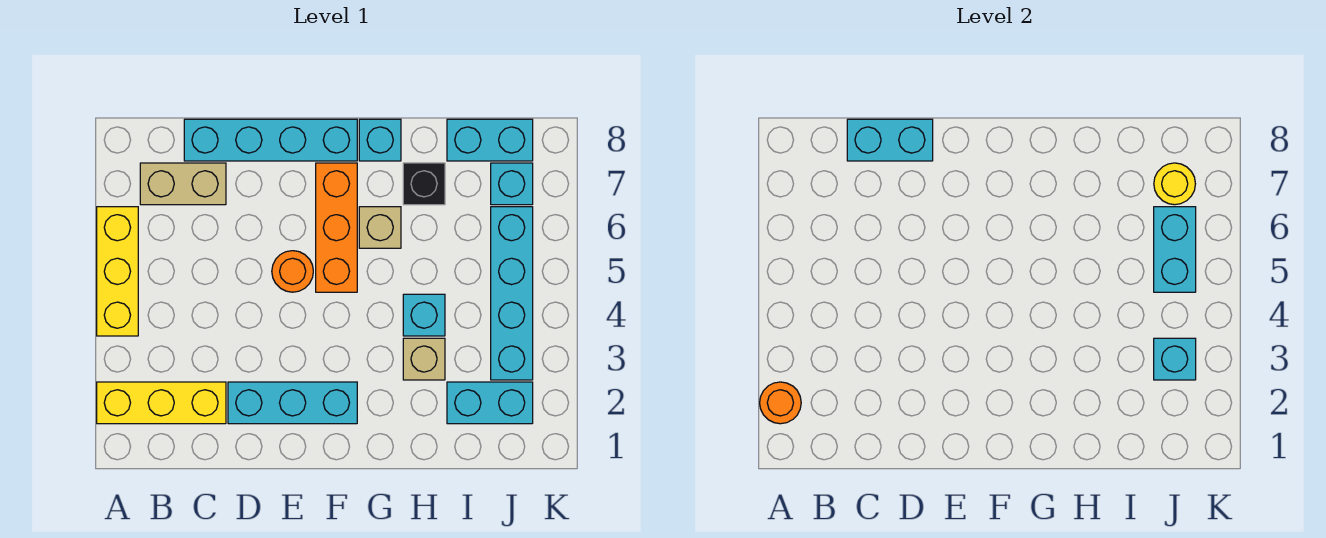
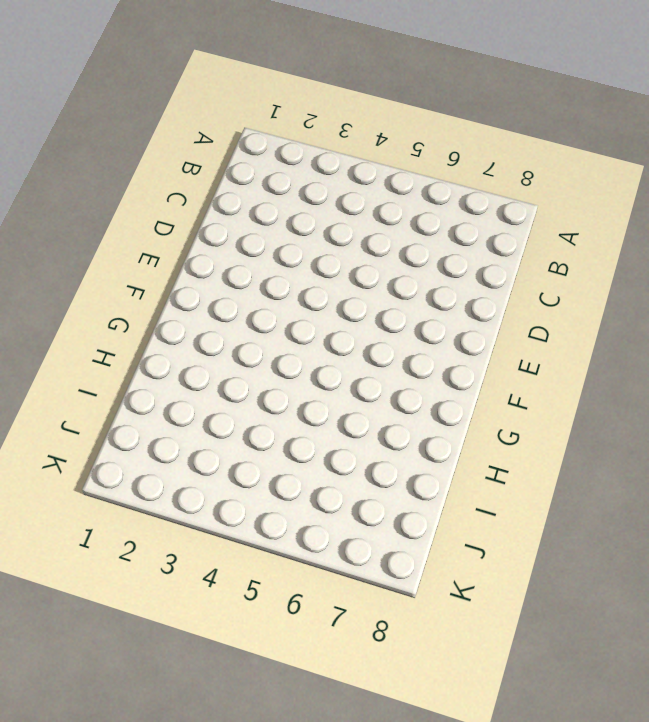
none -> yellow brick A2:C2 level 1
none -> yellow brick A4:A6 level 1
none -> tan brick B7:C7 level 1

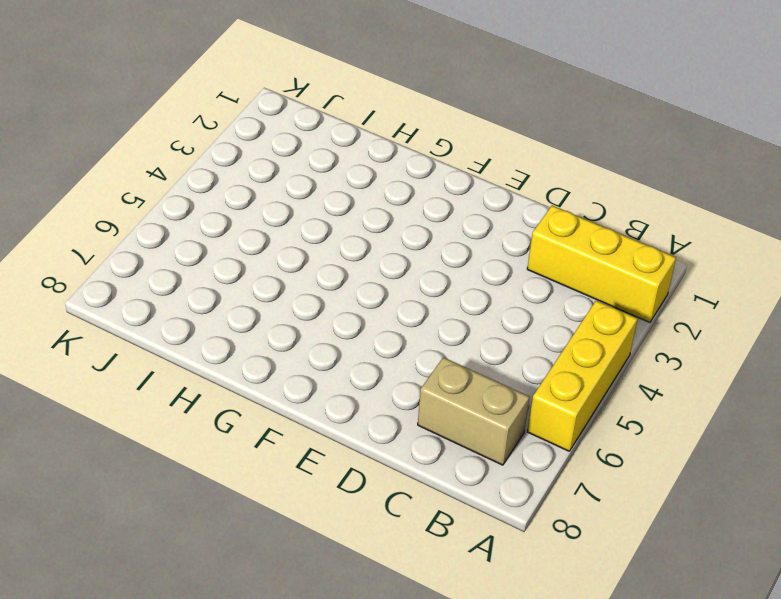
none -> cyan brick C8:F8 level 1
none -> cyan brick D2:F2 level 1
none -> orange round brick E5 level 1

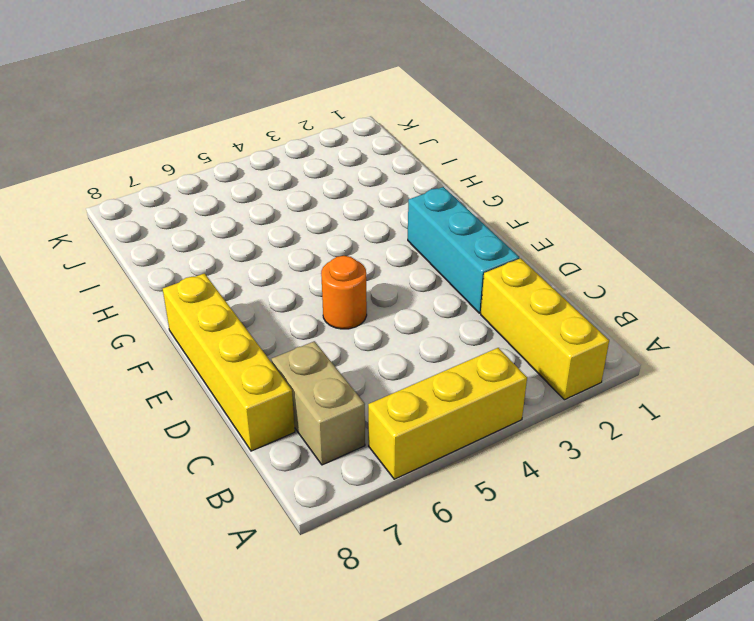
yellow brick C8:F8 level 1 -> cyan brick C8:F8 level 1
none -> orange brick F5:F7 level 1
none -> tan brick G6 level 1
none -> cyan brick G8 level 1

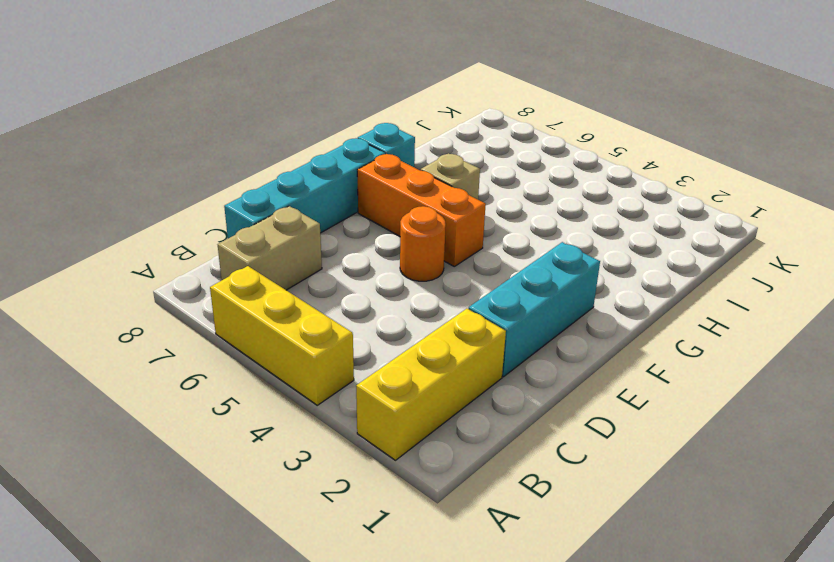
none -> tan brick H3 level 1
none -> cyan brick H4 level 1
none -> black brick H7 level 1

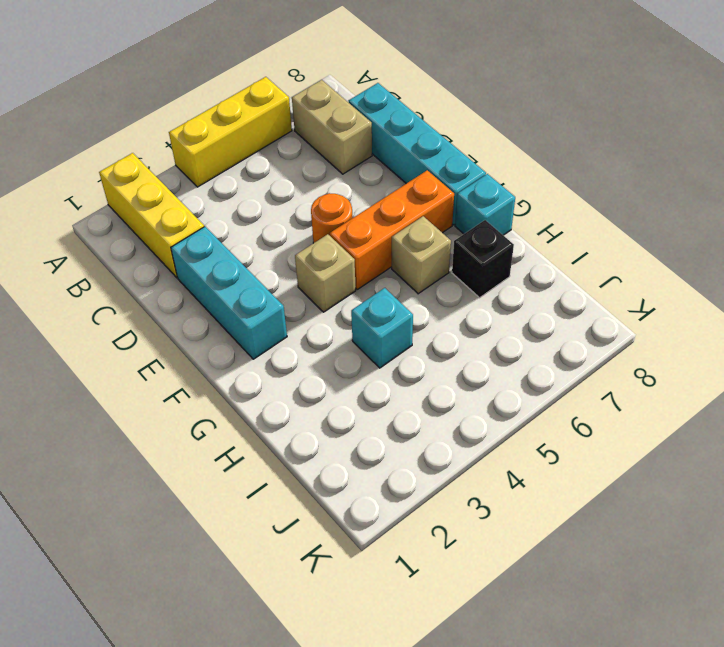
tan brick F4 level 1 -> tan brick H3 level 1
none -> cyan brick I2:J2 level 1
none -> cyan brick I8:J8 level 1
none -> cyan brick J3:J6 level 1

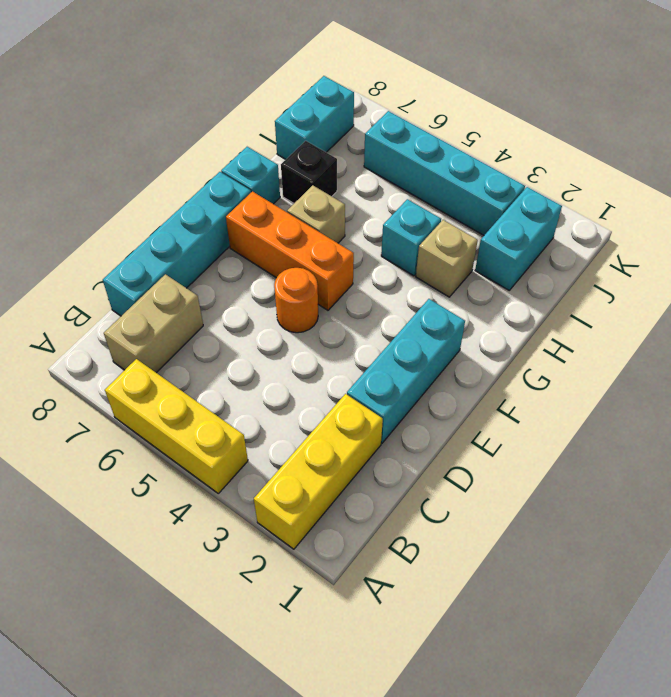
none -> cyan brick J7 level 1
none -> orange round brick A2 level 2
none -> cyan brick C8:D8 level 2

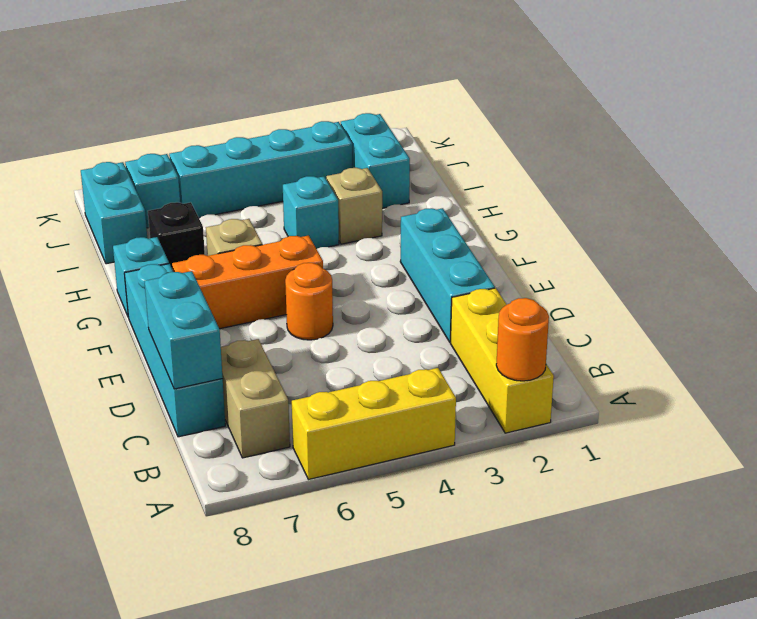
none -> cyan brick J3 level 2
none -> cyan brick J5:J6 level 2
none -> yellow round brick J7 level 2

